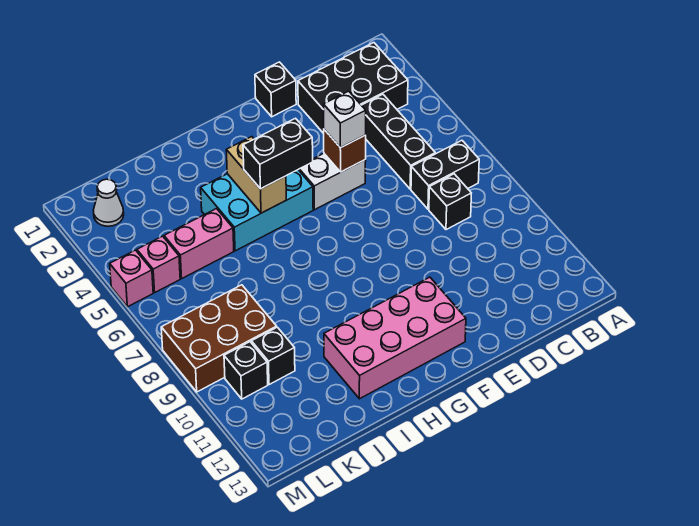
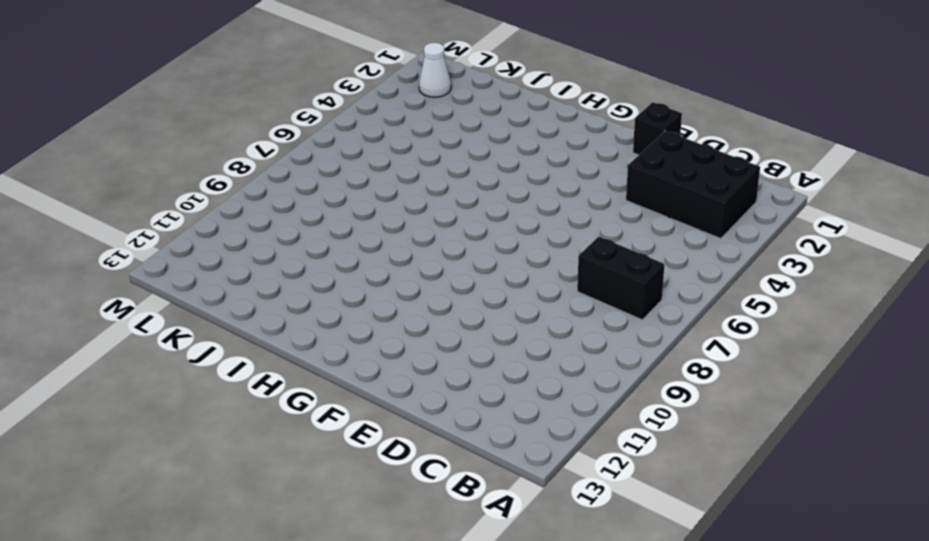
none -> black brick C4:C6 level 1
none -> black brick C8 level 1
none -> white brick E5:F5 level 1

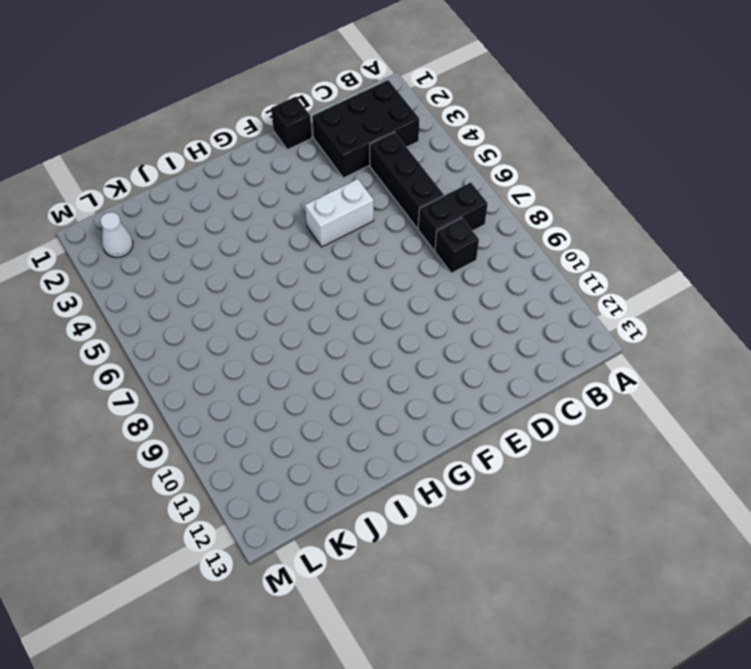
none -> pink brick F11:I12 level 1
none -> cyan brick G4:I5 level 1
none -> pink brick J5:K5 level 1

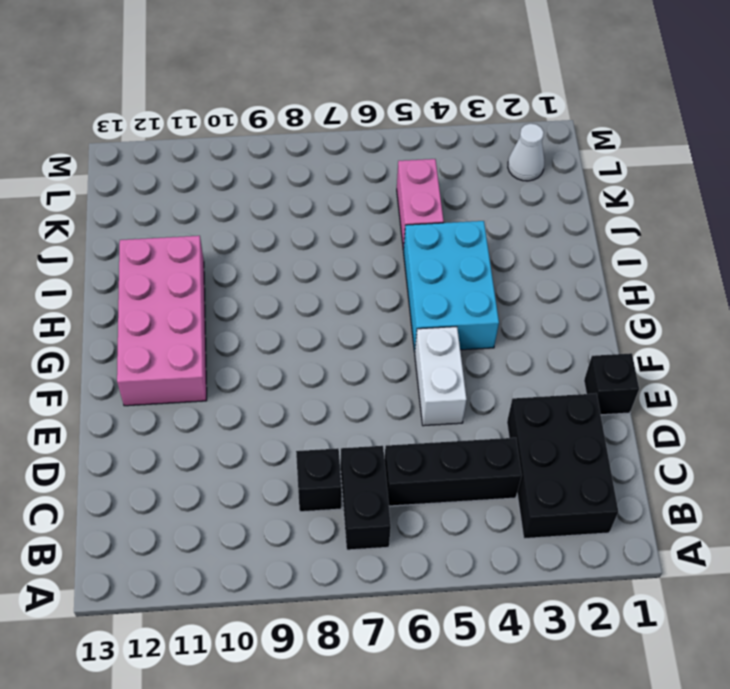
none -> brown brick K8:M9 level 1
none -> black brick K10 level 1
none -> pink brick L5 level 1

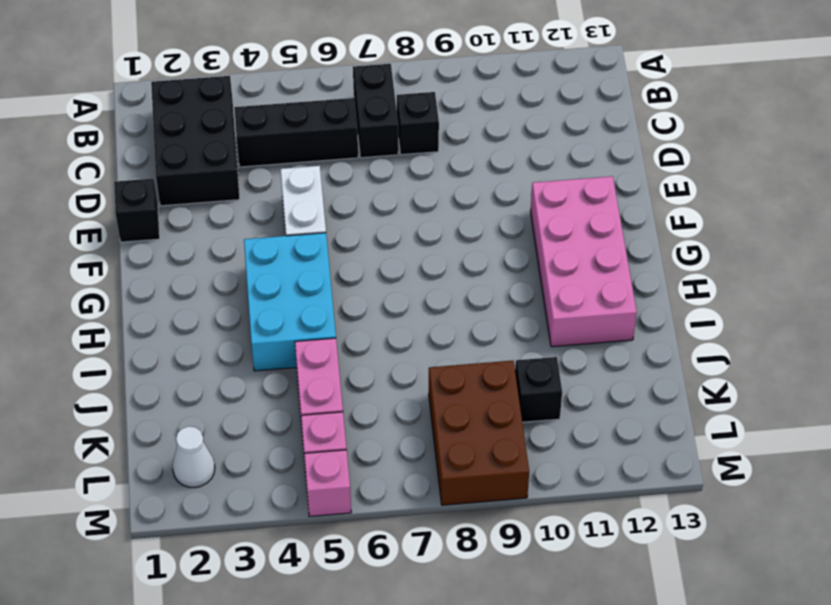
none -> black brick L10 level 1
none -> brown brick E5 level 2
none -> tan brick H4:H5 level 2

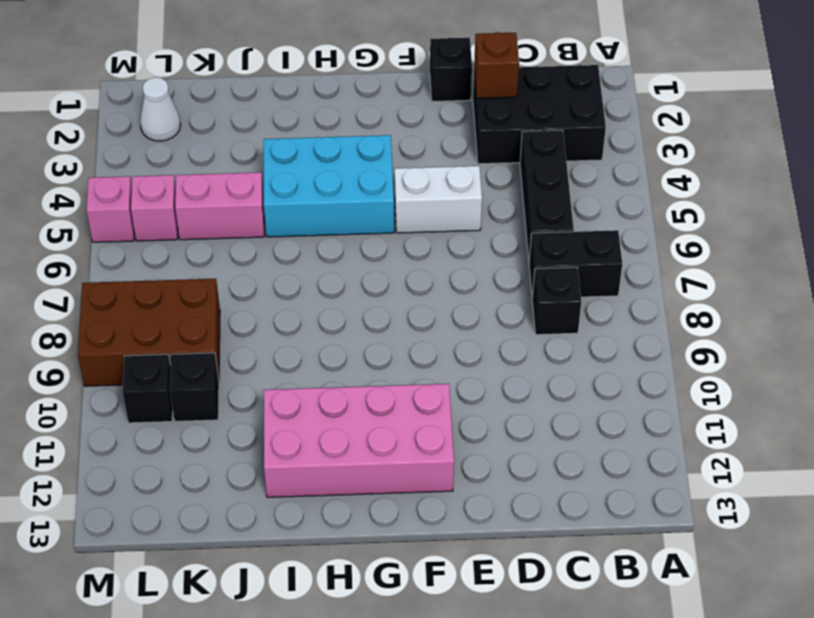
brown brick D2 level 2 -> brown brick E5 level 2
none -> tan brick H4:H5 level 2
none -> white brick E5 level 3
none -> black brick G5:H5 level 3

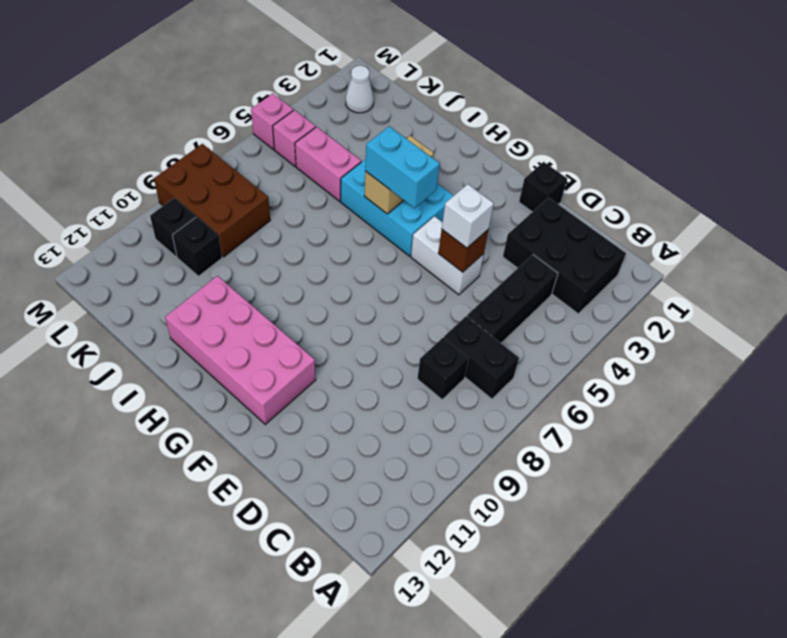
cyan brick G5:H5 level 3 -> black brick G5:H5 level 3

